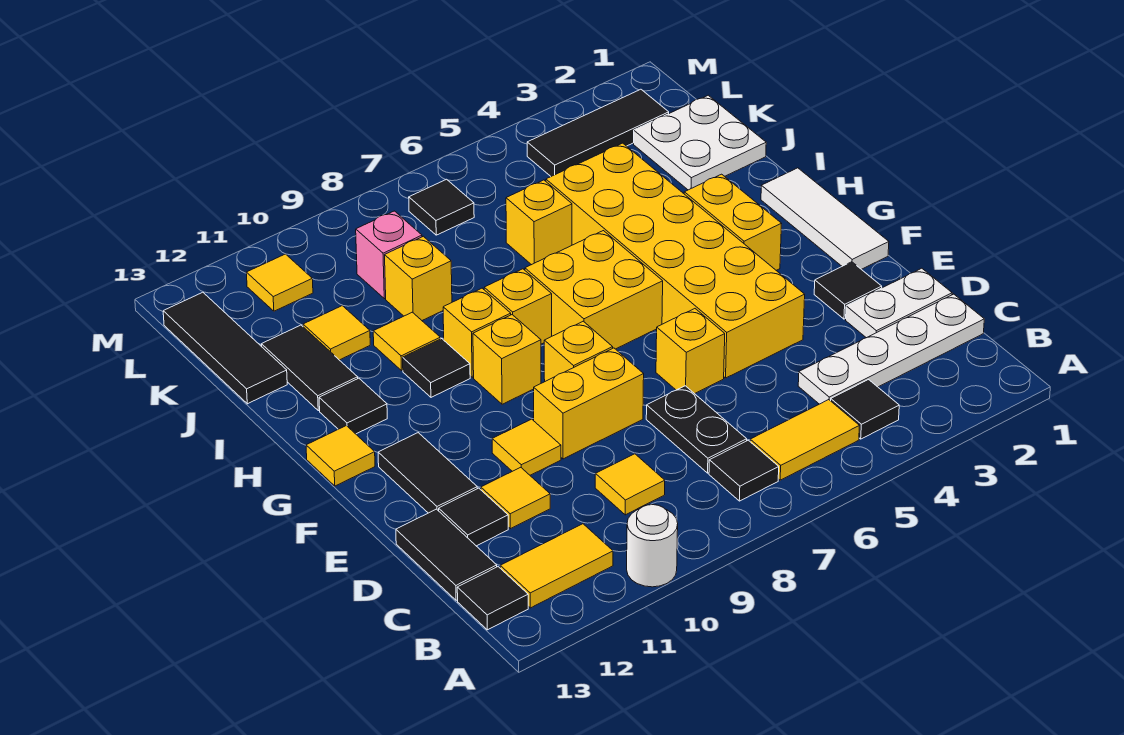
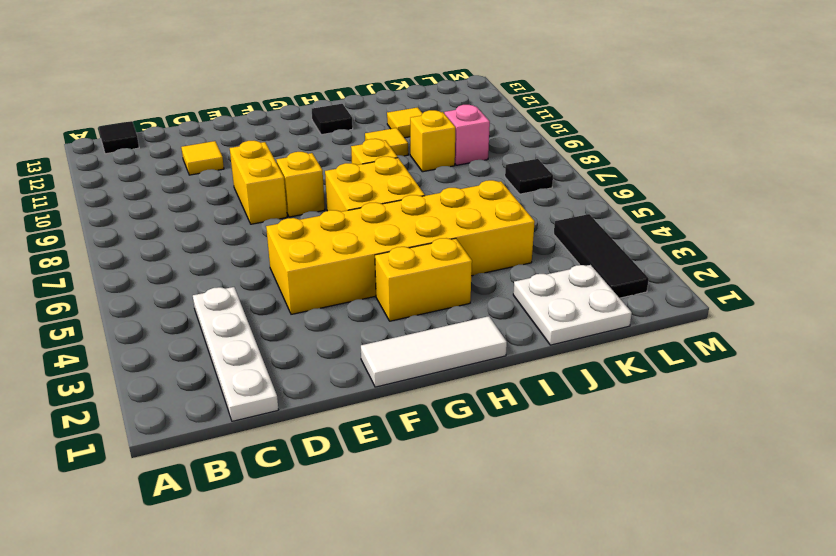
none -> white round brick A10 level 1
none -> black tile B4 level 1
none -> yellow tile B5:B6 level 1
none -> black tile B7 level 1

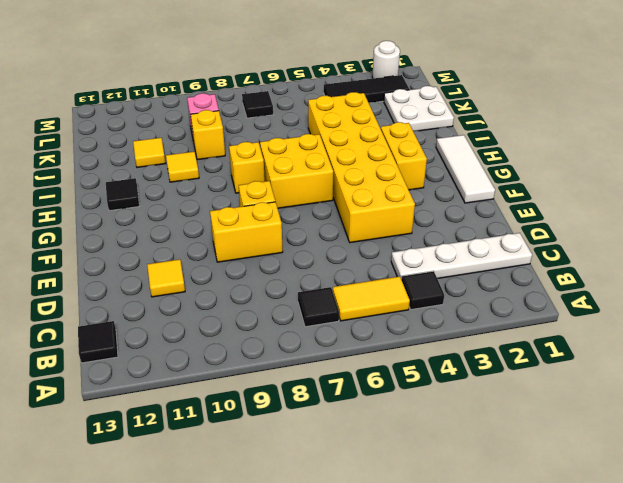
white round brick M2 level 1 -> white round brick A10 level 1
none -> yellow tile B11:B12 level 1
none -> black plate C7:D7 level 1
none -> yellow tile C9 level 1
none -> black tile C13:D13 level 1

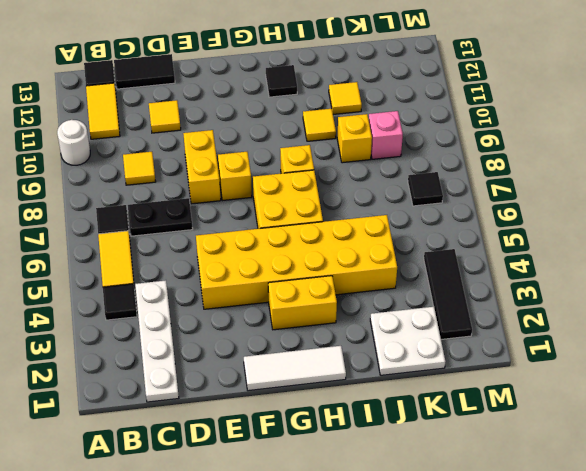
none -> white plate D1:D2 level 1
none -> black tile D12 level 1
none -> black tile E2 level 1
none -> yellow brick E6 level 1

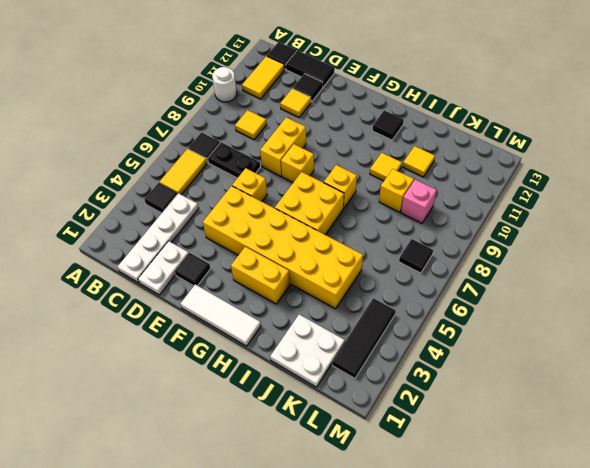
none -> yellow tile E10 level 1
none -> black tile E12:F12 level 1
none -> yellow brick G9 level 1
none -> yellow tile G13 level 1

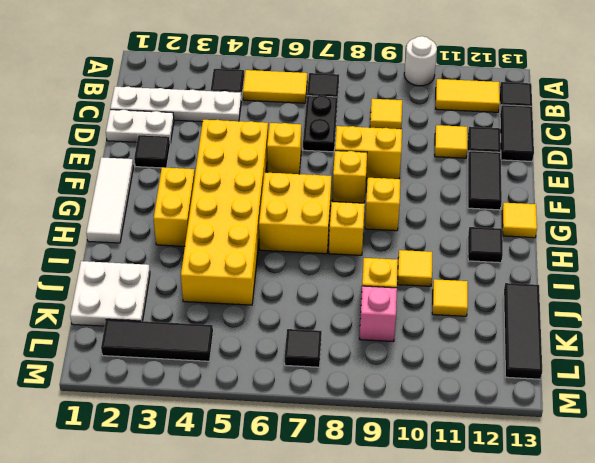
none -> yellow tile E10 level 1
none -> yellow brick H9 level 1
none -> black tile H10 level 1
none -> black tile I12:J12 level 1

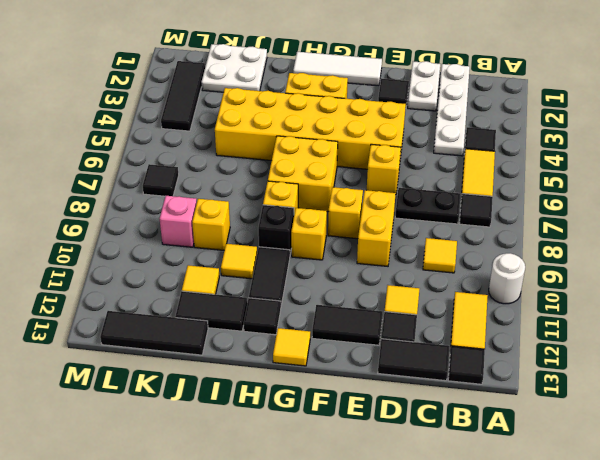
black brick H9 level 1 -> yellow brick H9 level 1
black tile H10:H11 level 1 -> black tile H10 level 1
none -> yellow tile E10 level 1
none -> yellow brick J6 level 1
none -> yellow tile L11 level 1

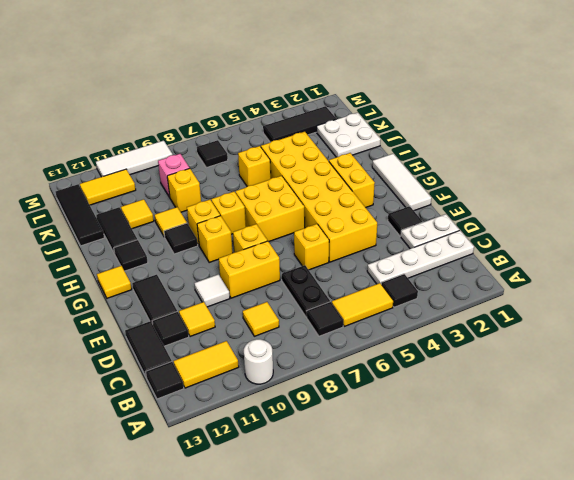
white tile E10 level 1 -> yellow tile E10 level 1
yellow tile L11:L12 level 1 -> yellow tile L11 level 1
white tile M9:M11 level 1 -> none

